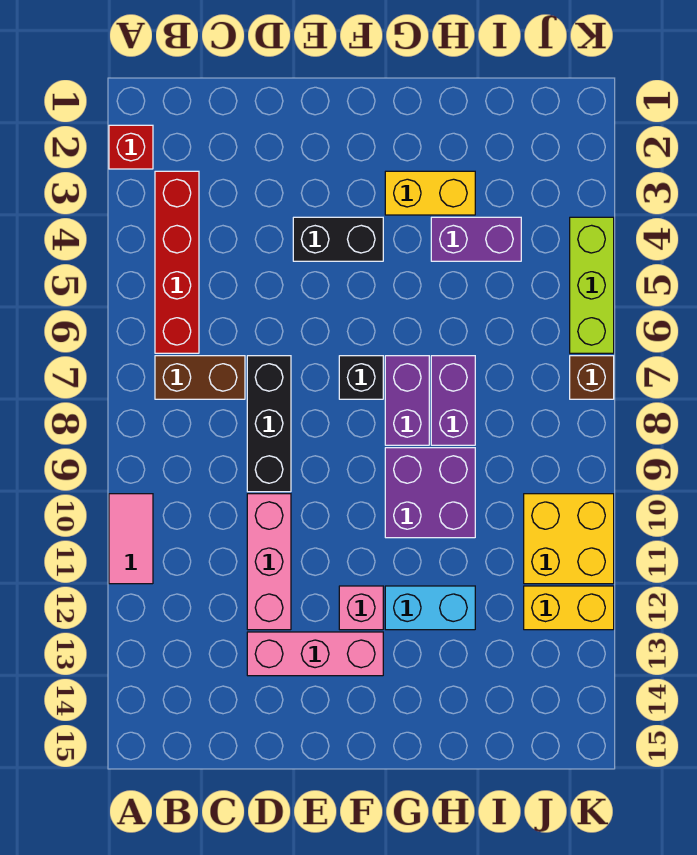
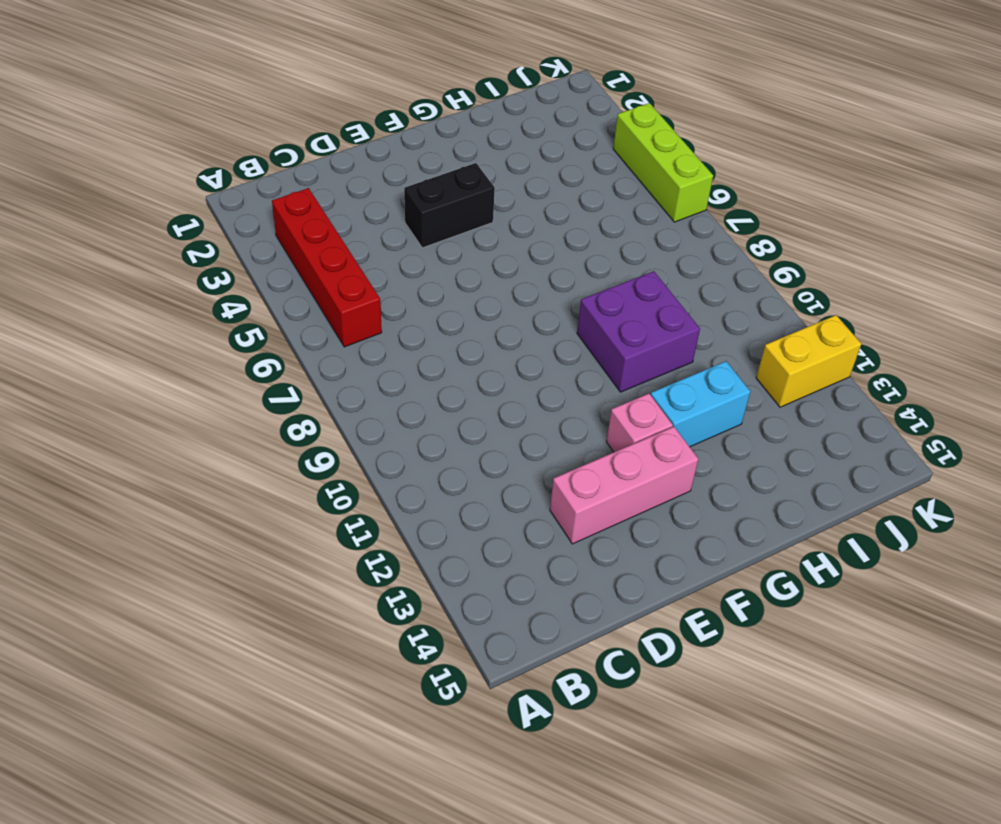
none -> red brick A2 level 1
none -> pink tile A10:A11 level 1
none -> brown brick B7:C7 level 1

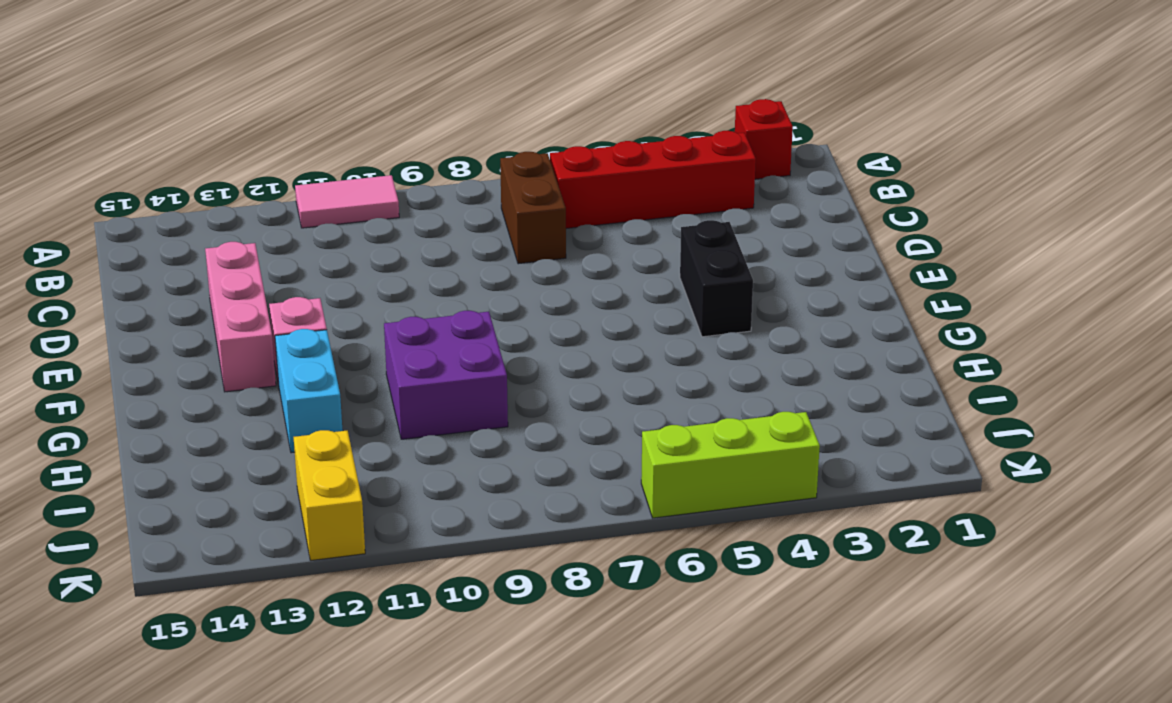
none -> black brick D7:D9 level 1
none -> pink brick D10:D12 level 1
none -> black brick F7 level 1

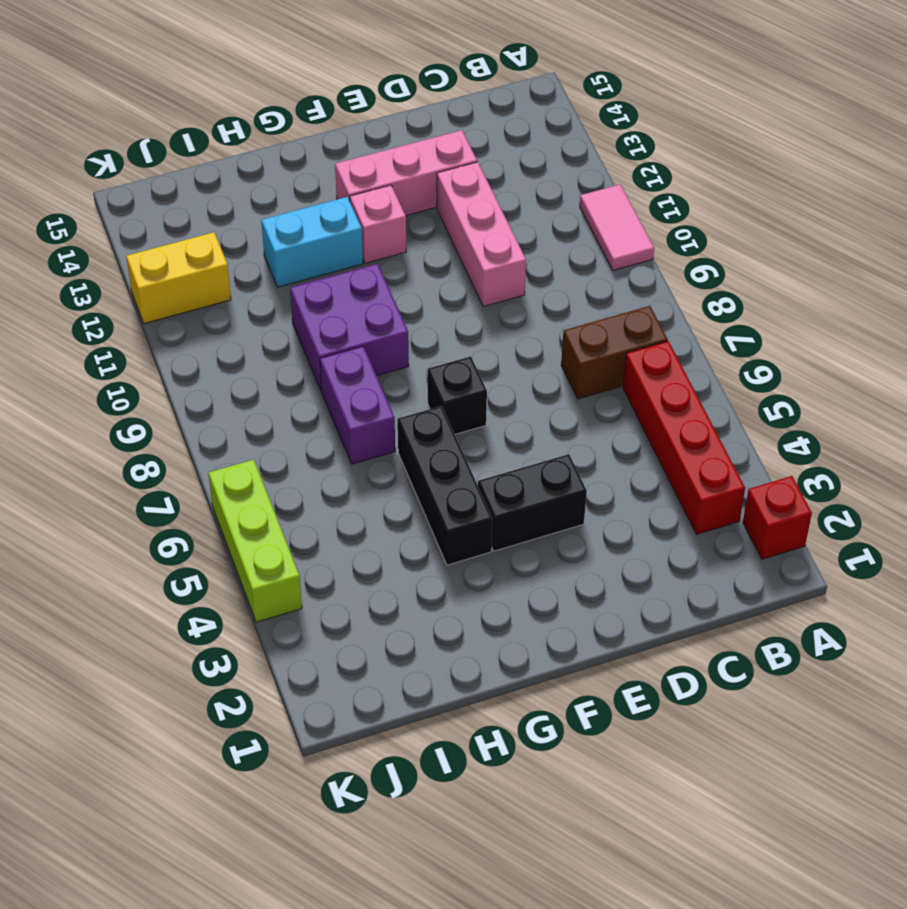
black brick G4:G6 level 1 -> black brick D7:D9 level 1
none -> yellow brick G3:H3 level 1
none -> purple brick G7:G8 level 1
none -> purple brick H4:I4 level 1

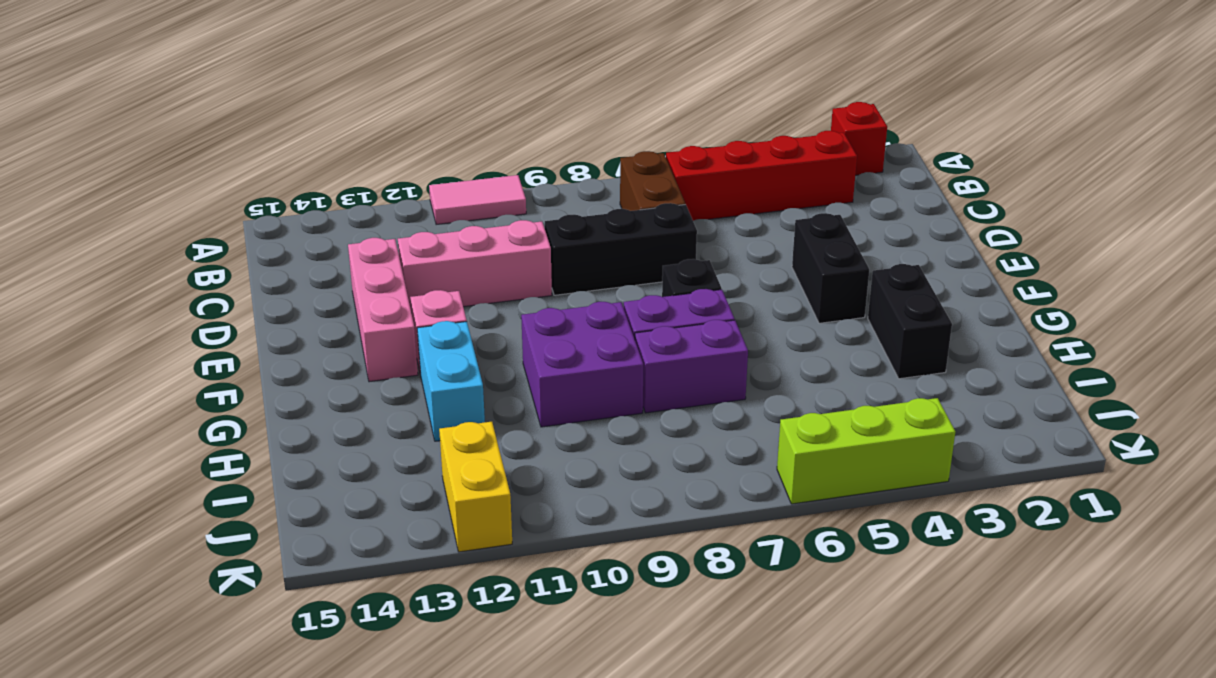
black brick G3:H3 level 1 -> yellow brick G3:H3 level 1
none -> purple brick H4:I4 level 1
none -> yellow brick J10:K11 level 1
none -> brown brick K7 level 1

